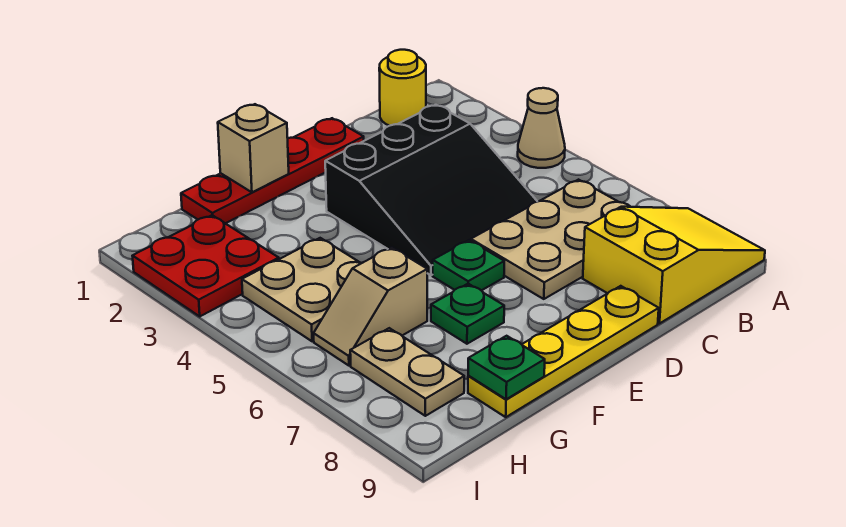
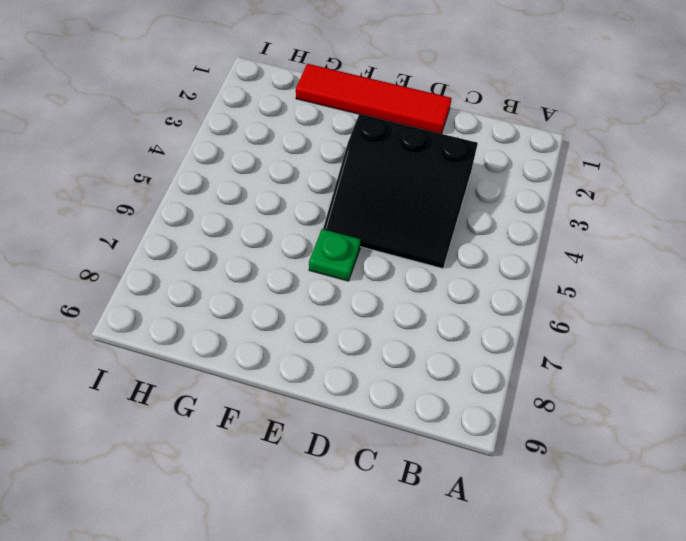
red tile D1:G1 level 1 -> red plate D1:G1 level 1
none -> tan cone A4 level 1
none -> yellow slope A8:C9 level 1 top C
none -> yellow round brick B1 level 1

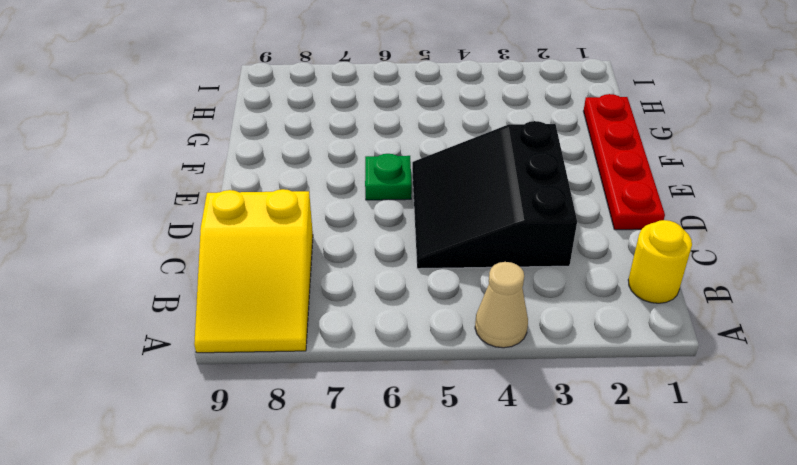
none -> tan plate B6:D7 level 1
none -> yellow plate D9:G9 level 1
none -> green plate F7 level 1

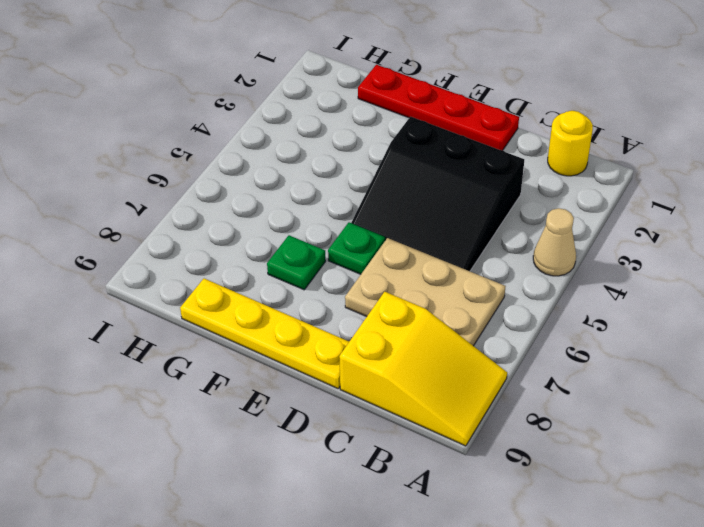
none -> tan plate G4:H5 level 1
none -> tan slope G6:H6 level 1 top G
none -> red plate H2:I3 level 1

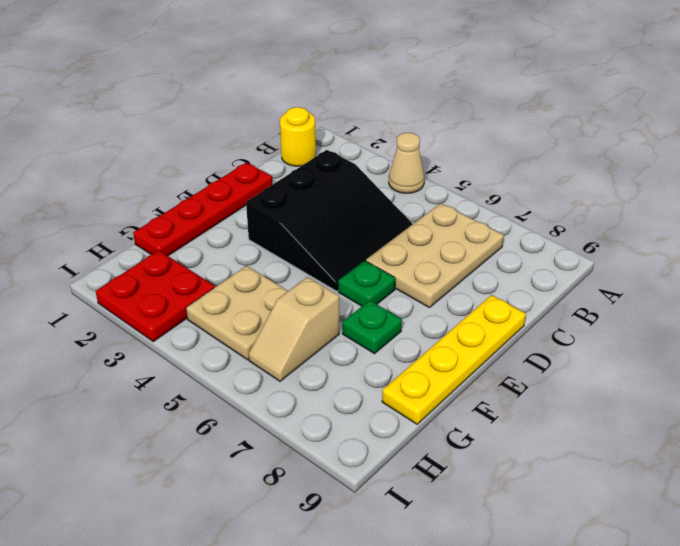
none -> yellow slope A8:C9 level 1 top C
none -> tan plate H7:H8 level 1
none -> tan brick F1 level 2

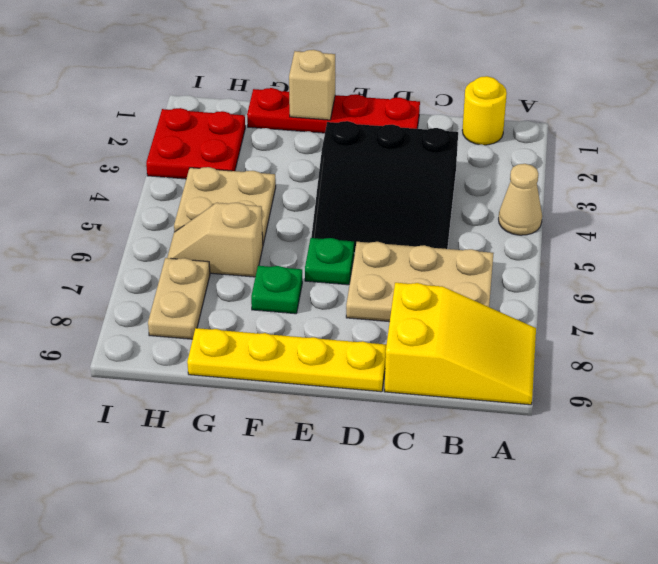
none -> green plate G9 level 2

